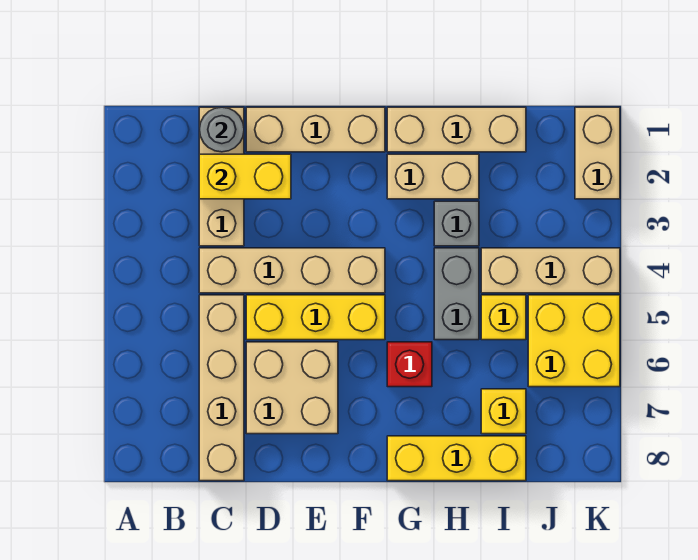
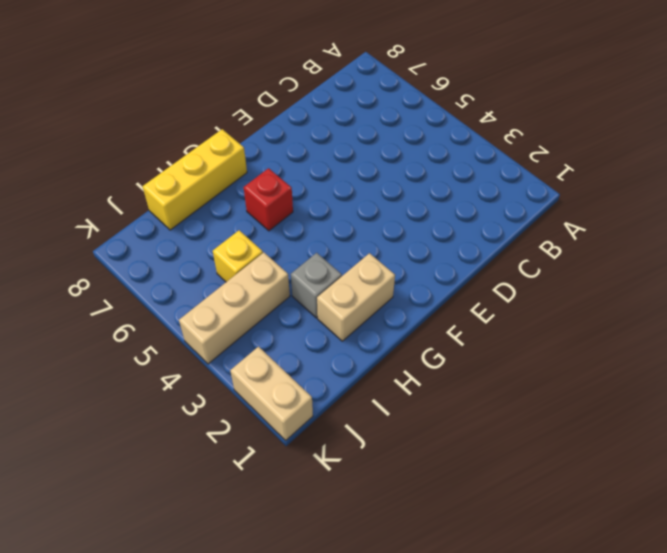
none -> tan brick C1:C3 level 1
none -> tan brick C4:F4 level 1
none -> tan brick C5:C8 level 1

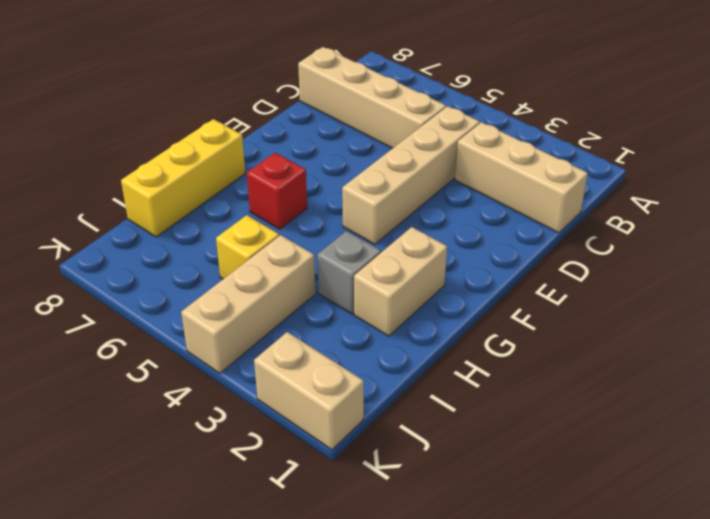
none -> tan brick D1:F1 level 1
none -> yellow brick D5:F5 level 1
none -> tan brick D6:E7 level 1

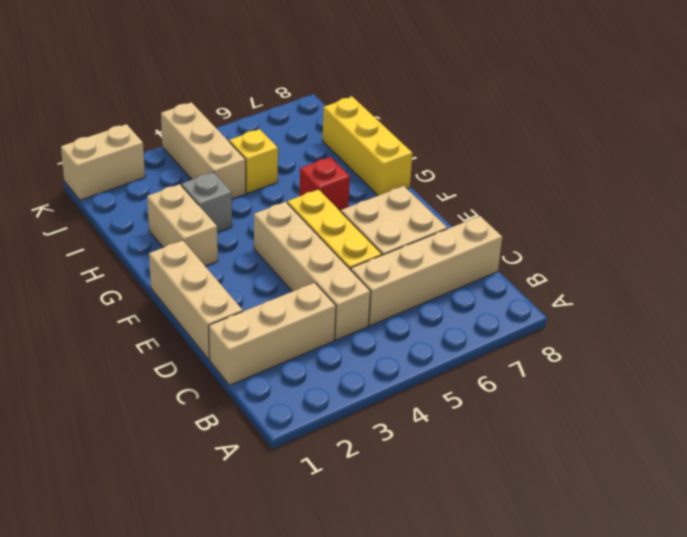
none -> tan brick G1:I1 level 1
none -> grey brick H4:H5 level 1
none -> yellow brick I7 level 1

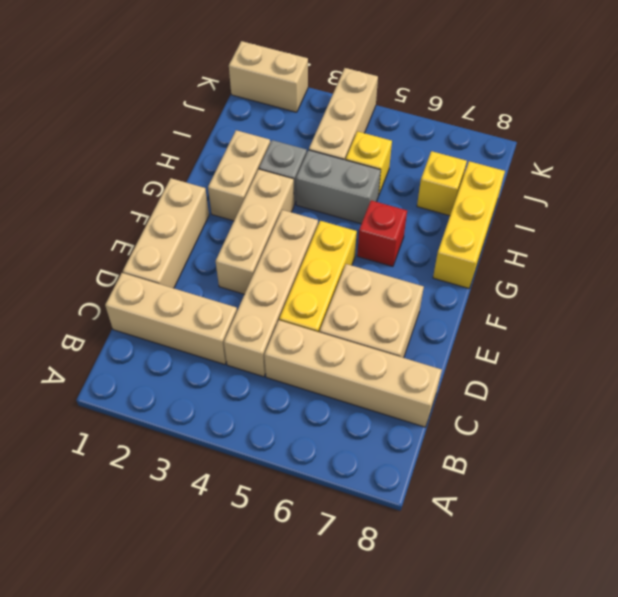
tan brick E3:G3 level 1 -> tan brick G1:I1 level 1
none -> yellow brick J5:K6 level 1
none -> grey round brick C1 level 2
none -> yellow brick C2:D2 level 2

